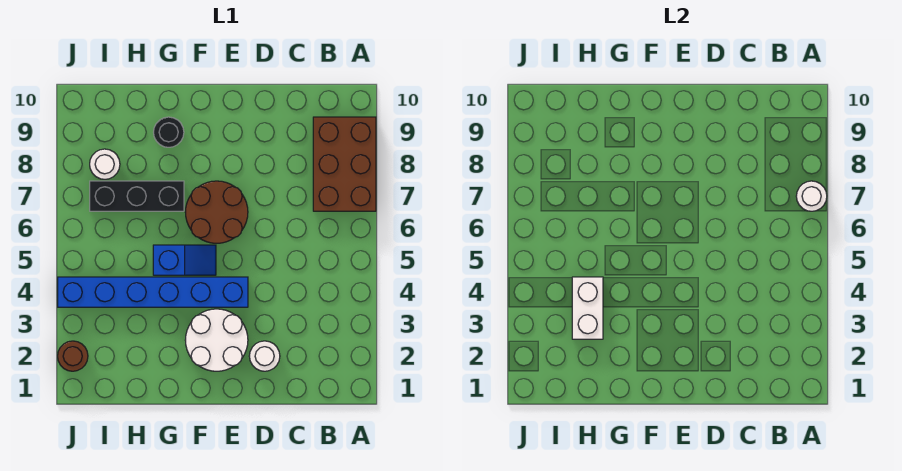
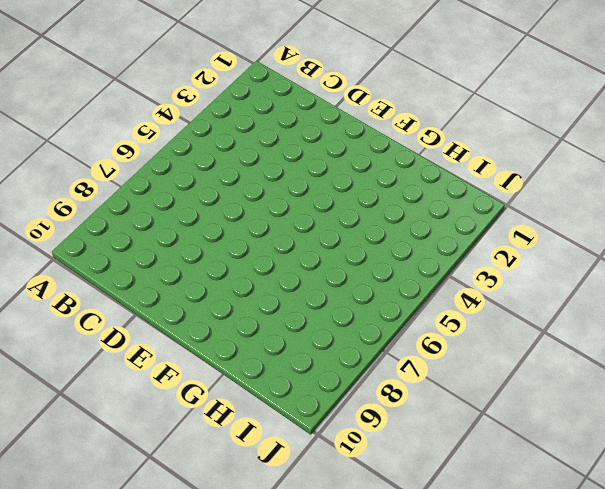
none -> brown brick A7:B9 level 1
none -> white round brick D2 level 1
none -> white round brick E2:F3 level 1

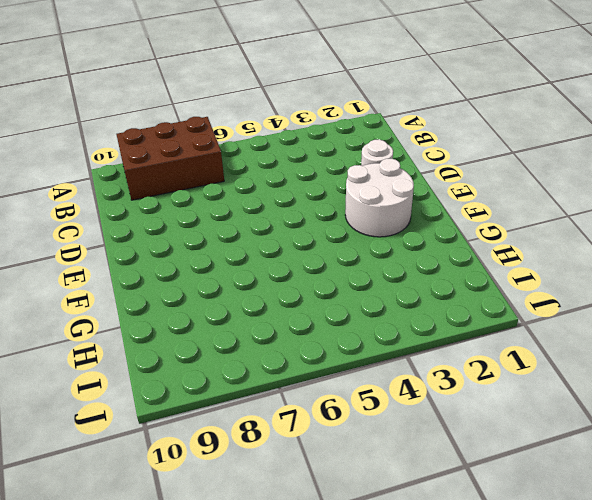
none -> blue brick E4:J4 level 1
none -> brown round brick E6:F7 level 1
none -> blue slope F5:G5 level 1 top G

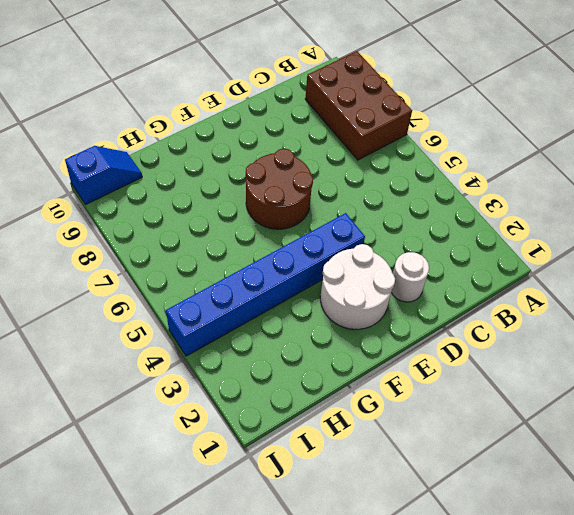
blue slope I10:J10 level 1 top J -> blue slope F5:G5 level 1 top G
none -> black brick G7:I7 level 1
none -> black round brick G9 level 1
none -> white round brick I8 level 1

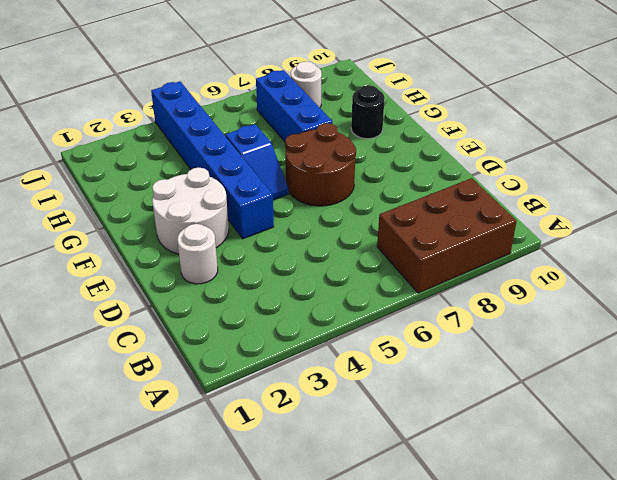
blue brick G7:I7 level 1 -> black brick G7:I7 level 1
none -> brown round brick J2 level 1
none -> white round brick A7 level 2
none -> white brick H3:H4 level 2

